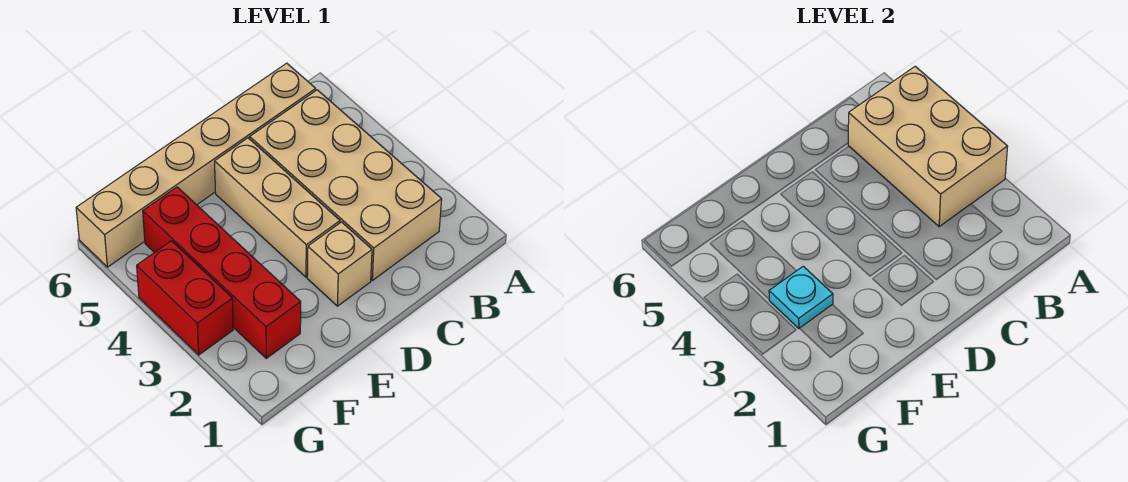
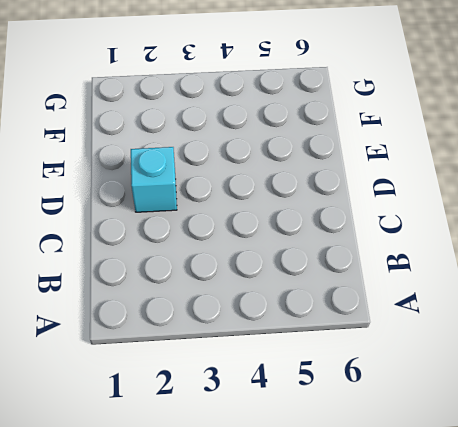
cyan brick D2 level 1 -> tan brick D2 level 1
none -> tan brick B2:C5 level 1
none -> tan brick B6:G6 level 1

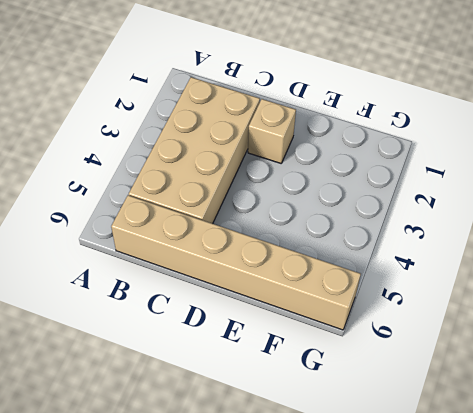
none -> tan brick D3:D5 level 1
none -> red brick F2:F5 level 1

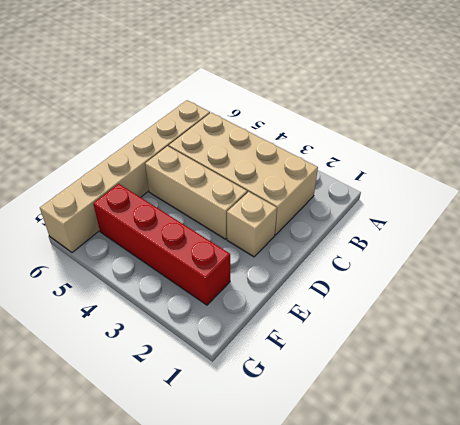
none -> red brick G3:G4 level 1
none -> tan brick A3:B5 level 2

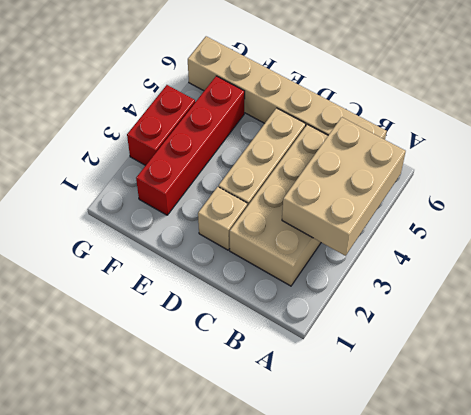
none -> cyan plate F3 level 2

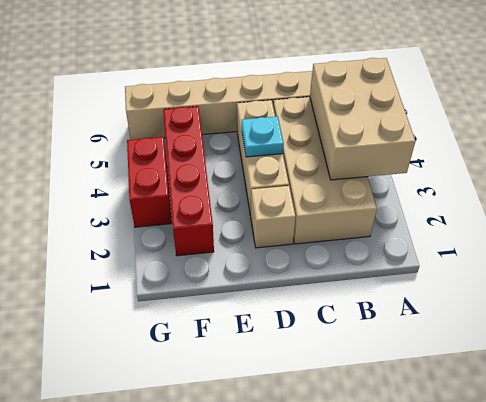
cyan plate D4 level 2 -> cyan plate F3 level 2

